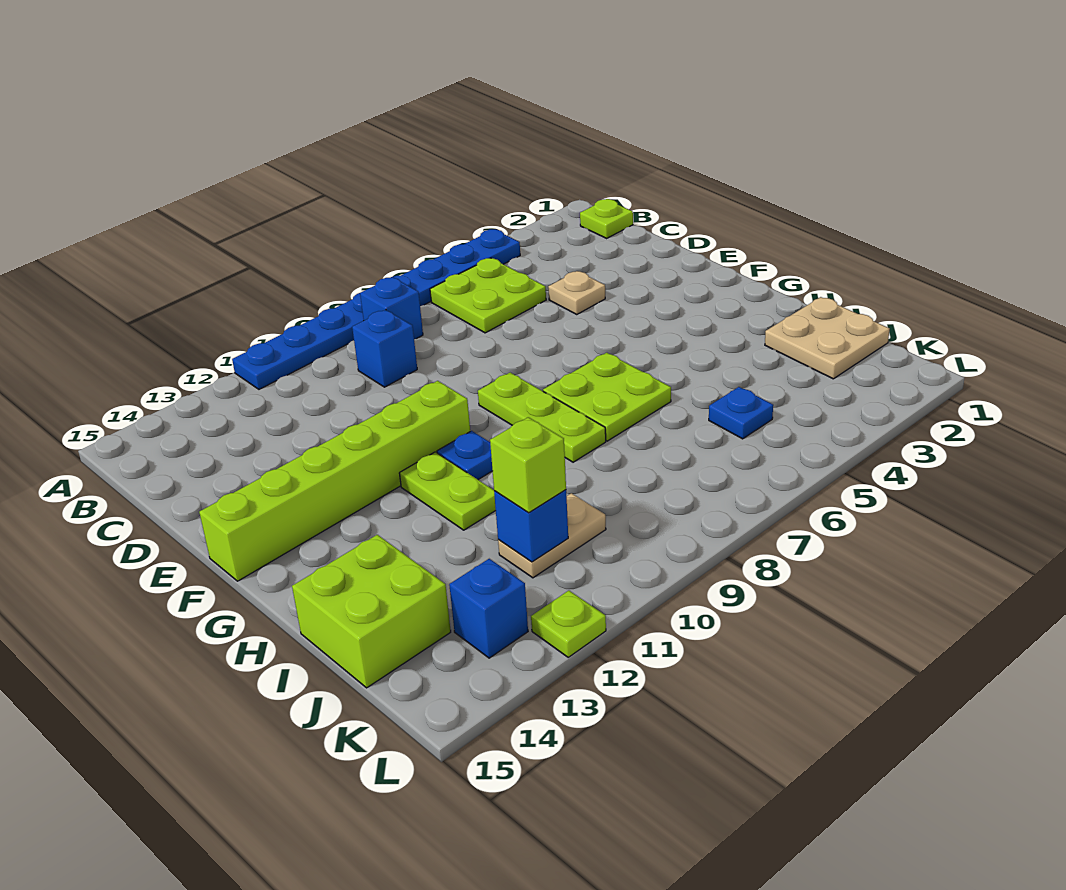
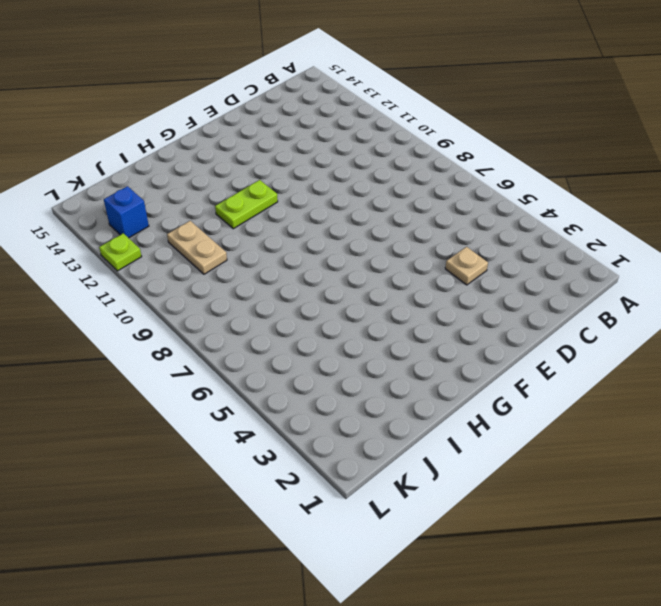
none -> blue plate A4:A11 level 1
none -> lime plate B1 level 1
none -> lime plate B5:C6 level 1

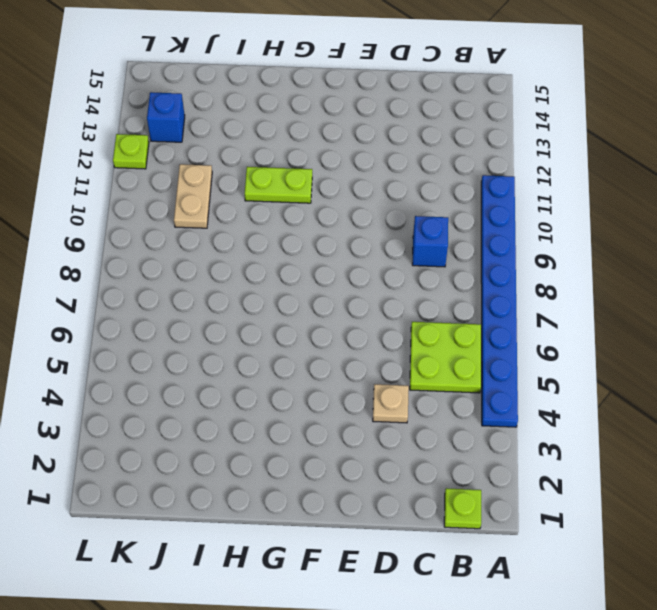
none -> blue brick B8 level 1
none -> lime plate F8:H8 level 1
none -> lime brick F10:F15 level 1

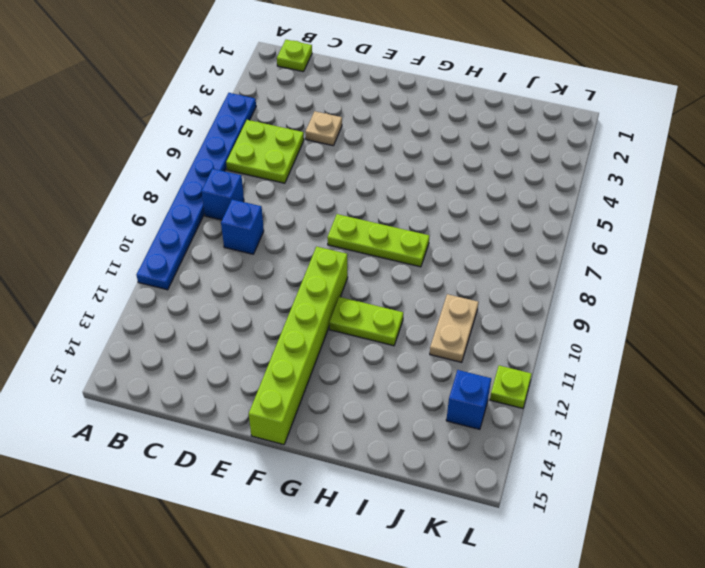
none -> lime plate G6:H7 level 1
none -> blue plate G10 level 1
none -> tan plate I1:J2 level 1

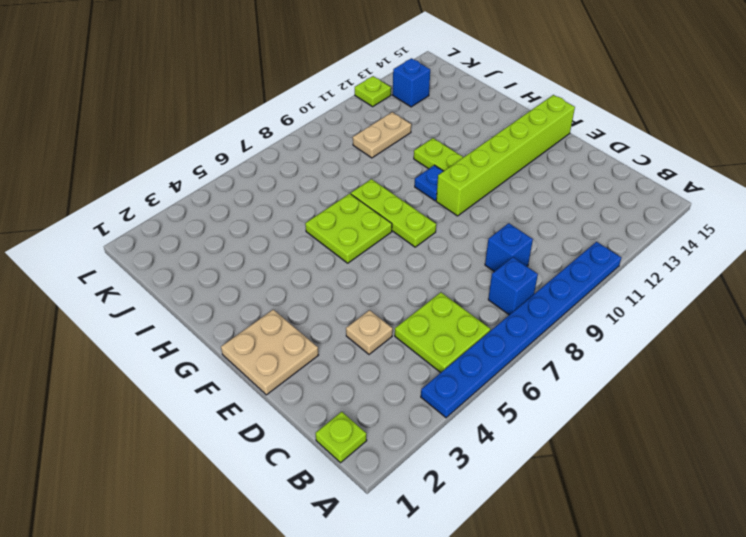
tan plate E1:F2 level 1 -> tan plate I1:J2 level 1
none -> lime brick I14:J15 level 1
none -> blue plate J5 level 1
none -> blue brick J11 level 2

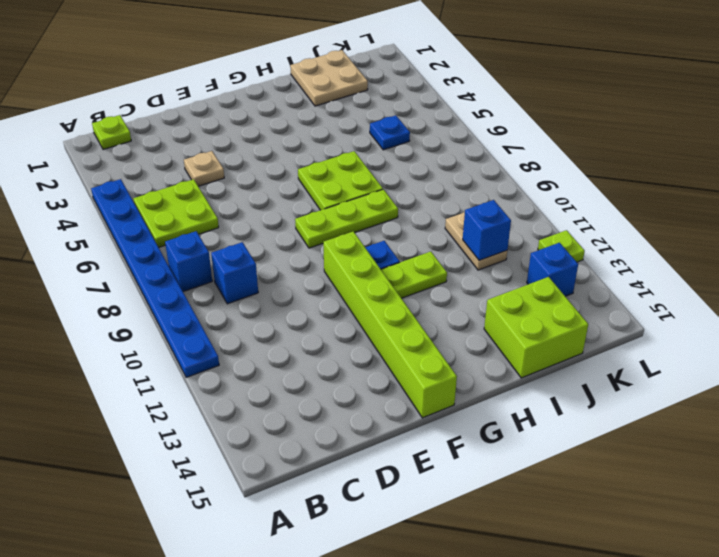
none -> lime brick J11 level 3

